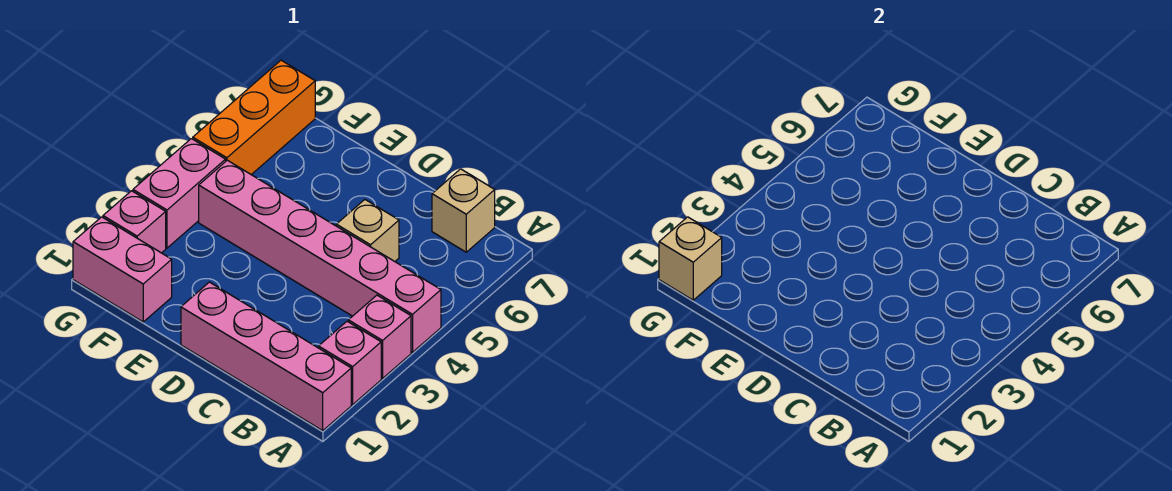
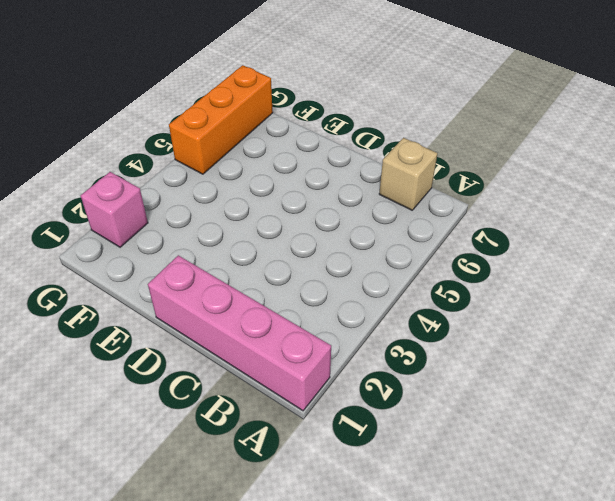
none -> pink brick A2 level 1
none -> pink brick A3 level 1

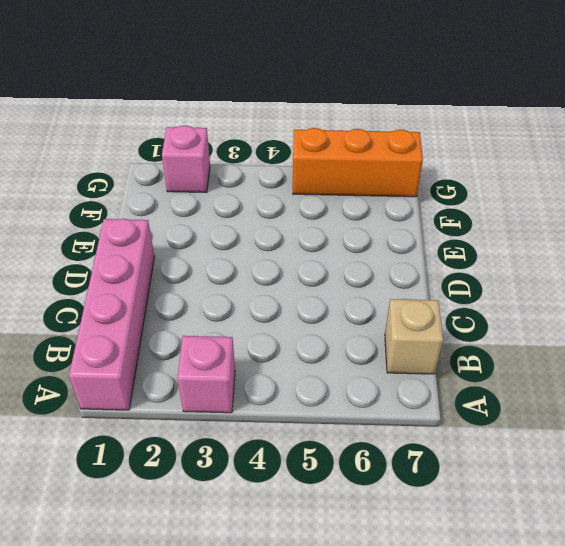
none -> pink brick A2 level 1
none -> pink brick A4:F4 level 1

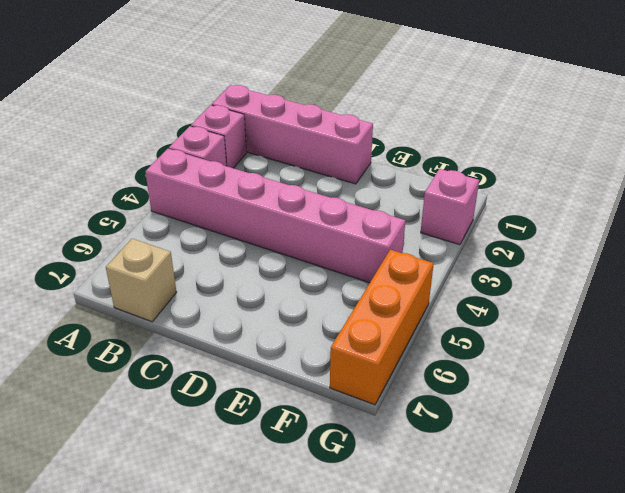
none -> tan brick C5 level 1
none -> pink brick F1:G1 level 1

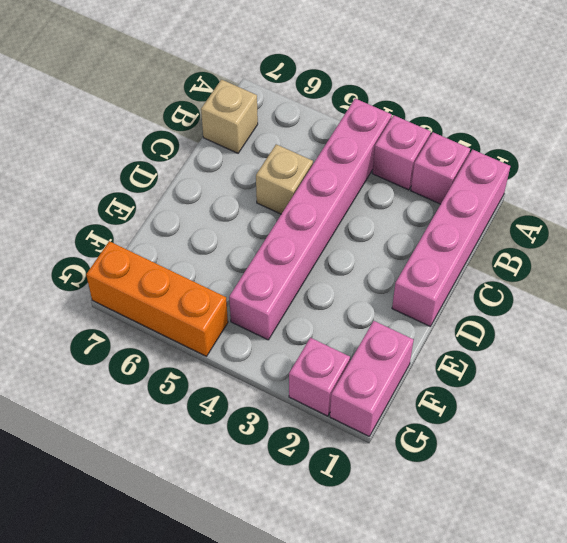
none -> pink brick G3:G4 level 1
none -> tan brick G1 level 2

